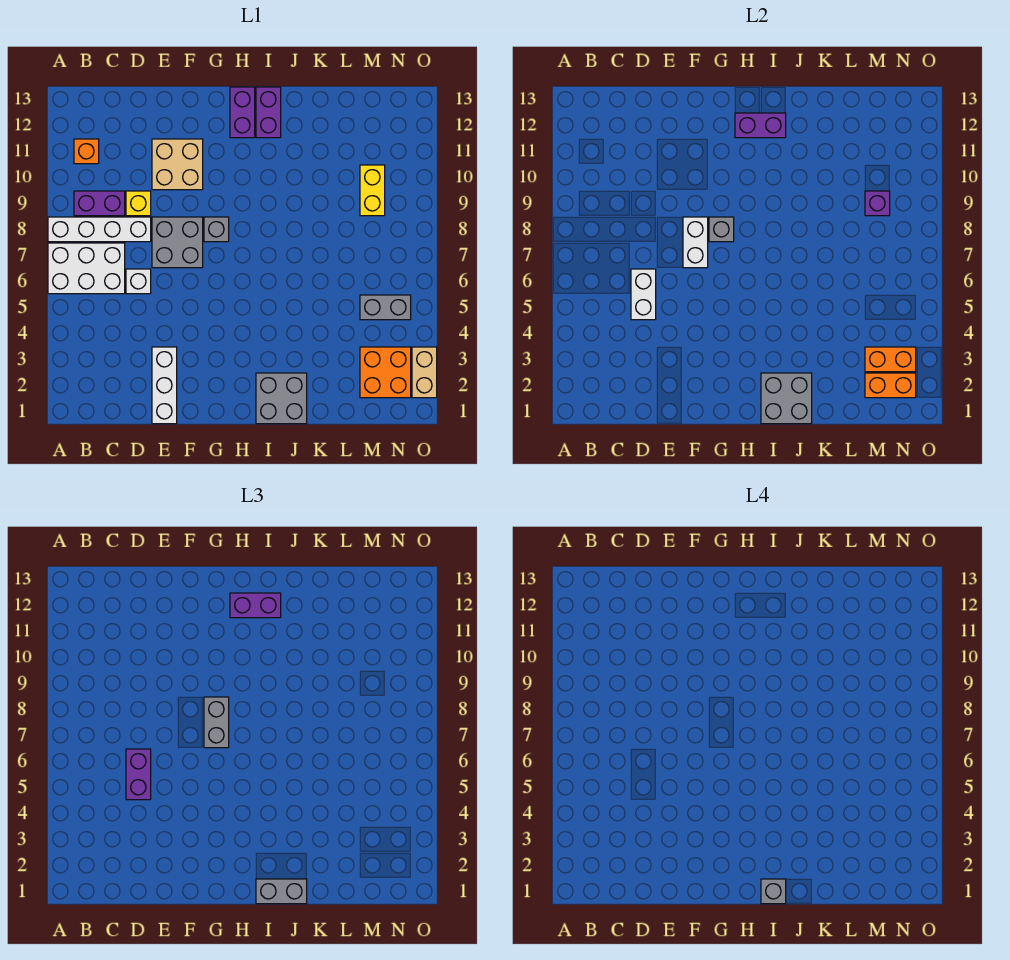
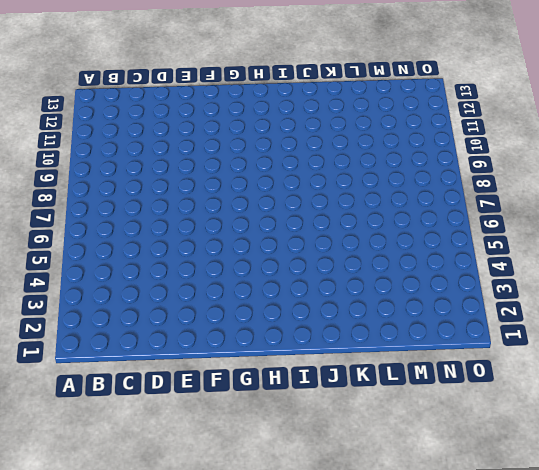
none -> white brick A6:C7 level 1
none -> white brick A8:D8 level 1
none -> purple brick B9:C9 level 1
none -> orange brick B11 level 1

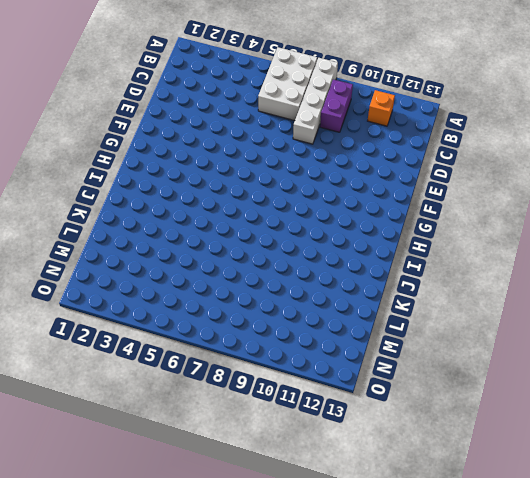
none -> white brick D6 level 1
none -> yellow brick D9 level 1
none -> white brick E1:E3 level 1
none -> grey brick E7:F8 level 1

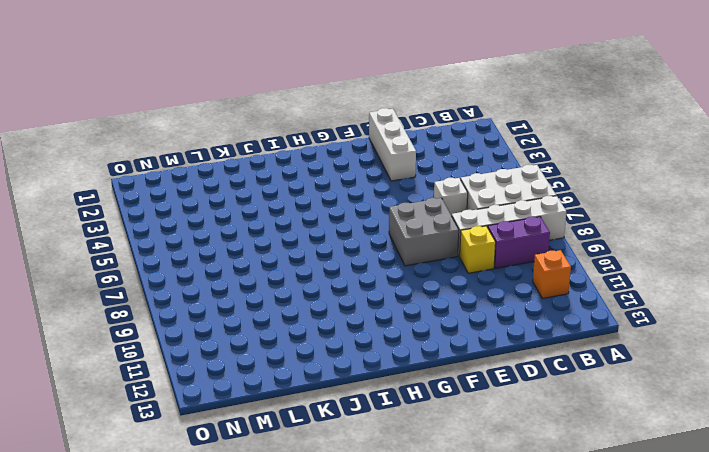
none -> tan brick E10:F11 level 1
none -> grey brick G8 level 1
none -> purple brick H12:H13 level 1
none -> grey brick I1:J2 level 1

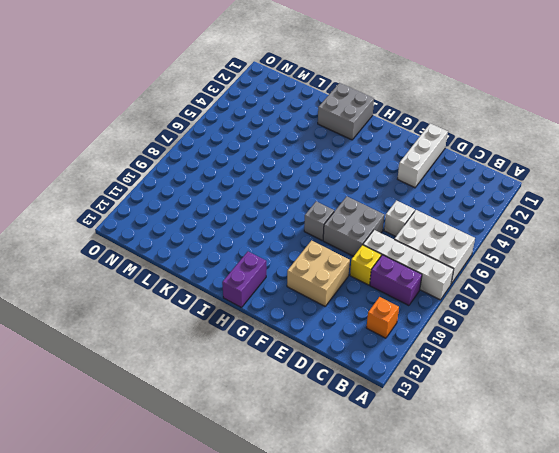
none -> purple brick I12:I13 level 1
none -> orange brick M2:N3 level 1
none -> grey brick M5:N5 level 1
none -> yellow brick M9:M10 level 1

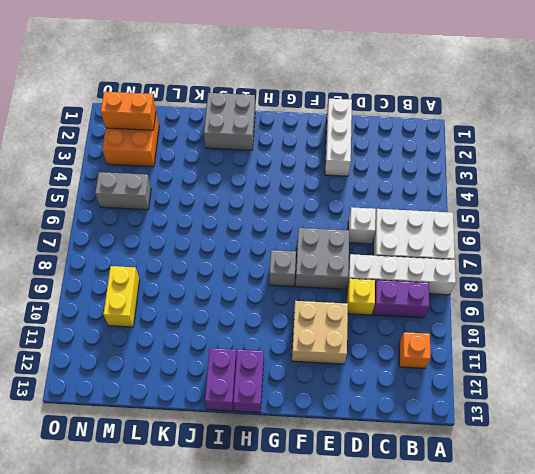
none -> tan brick O2:O3 level 1
none -> white brick D5:D6 level 2
none -> white brick F7:F8 level 2
none -> grey brick G8 level 2

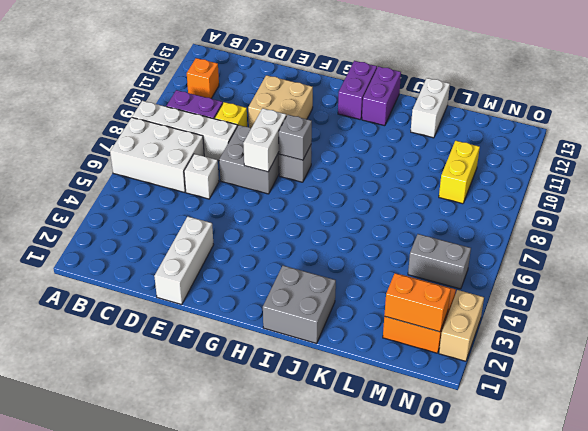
white brick K12:K13 level 1 -> white brick D5:D6 level 2
none -> purple brick H12:I12 level 2
none -> grey brick I1:J2 level 2
none -> orange brick M3:N3 level 2
none -> purple brick M9 level 2

